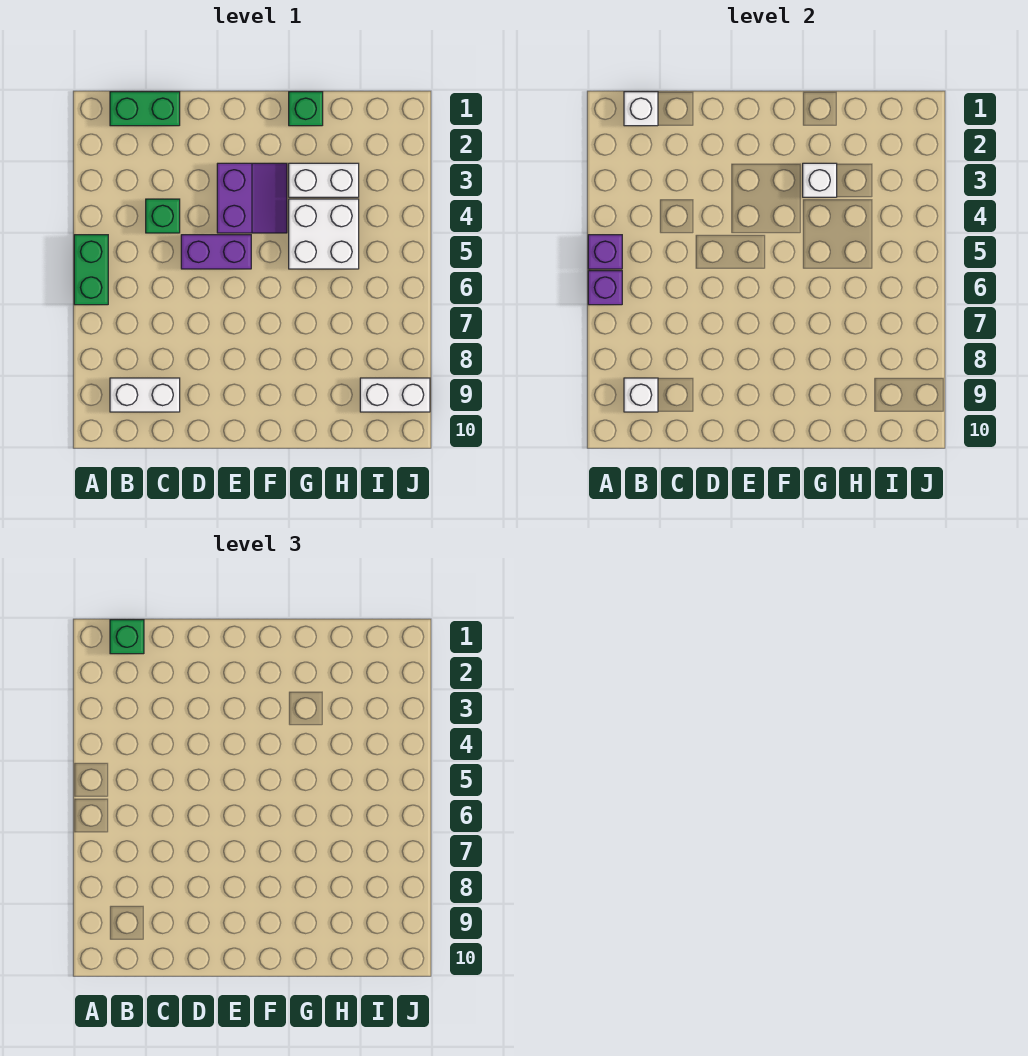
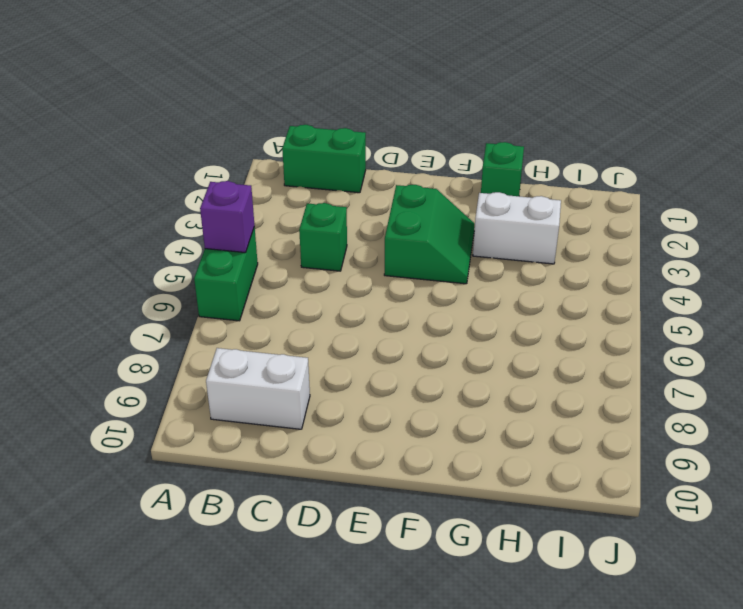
green slope E3:F4 level 1 top E -> purple slope E3:F4 level 1 top E
none -> purple brick D5:E5 level 1
none -> white brick G4:H5 level 1
none -> white brick I9:J9 level 1

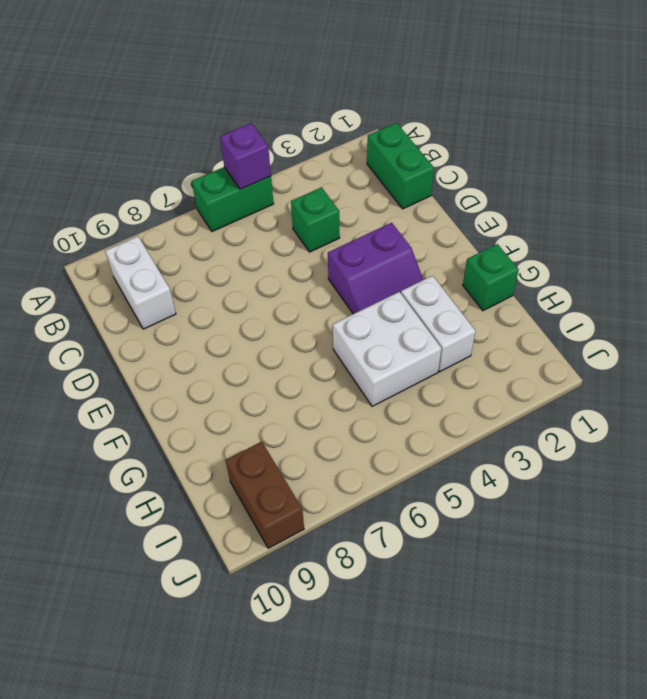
brown brick I9:J9 level 1 -> white brick I9:J9 level 1
none -> purple brick D5:E5 level 1
none -> purple brick A6 level 2
none -> white brick B1 level 2

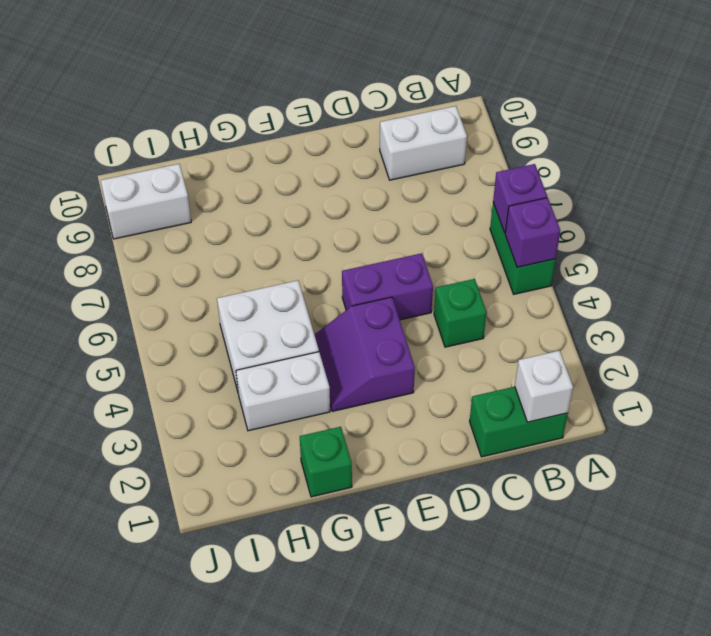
none -> white brick B9 level 2
none -> white brick G3 level 2
none -> green brick B1 level 3

